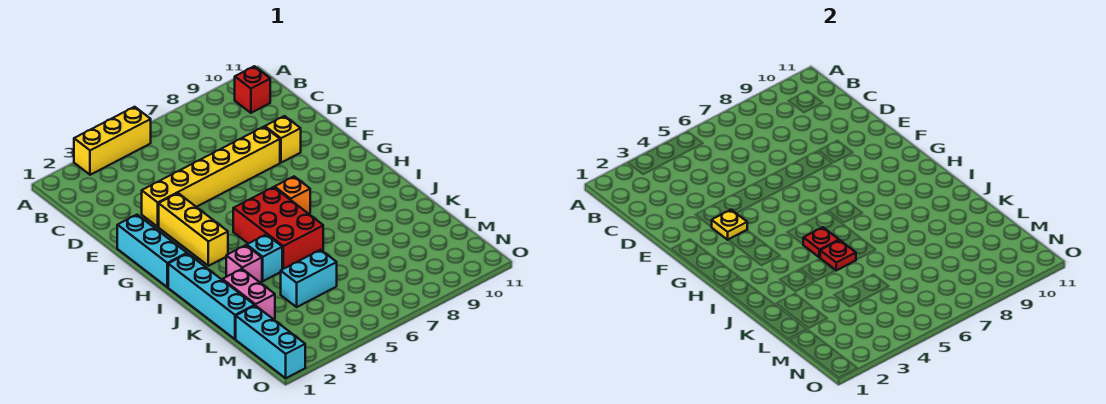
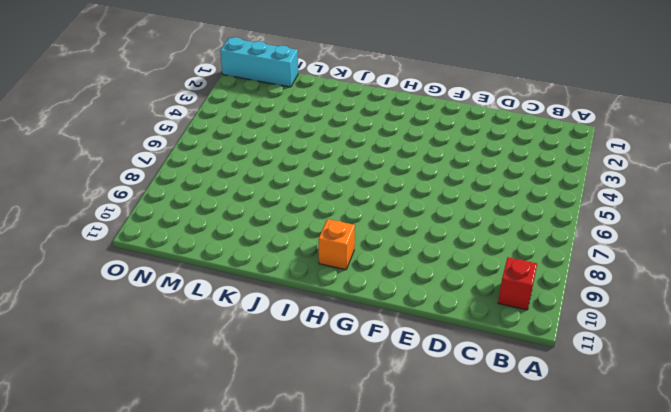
orange brick H10 level 1 -> orange brick H7 level 1
none -> yellow brick A3:A5 level 1
none -> yellow brick E3:E8 level 1
none -> yellow brick E9 level 1

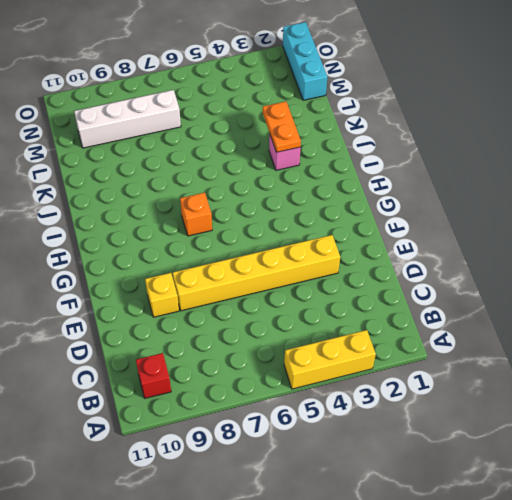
orange plate J3:K3 level 2 -> none
white brick M7:M10 level 1 -> none
none -> cyan brick F1:H1 level 1
none -> yellow brick F3:H3 level 1
none -> red brick H5:J6 level 1

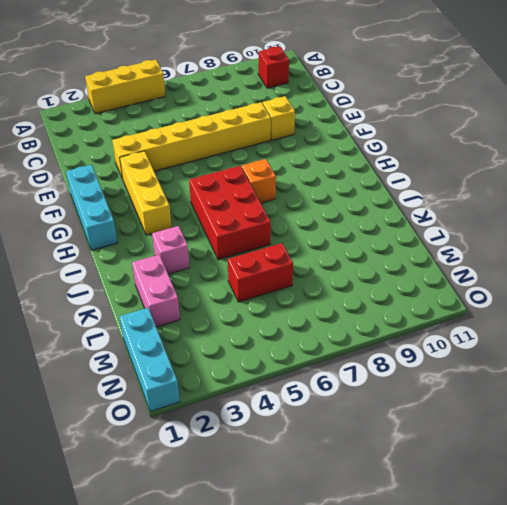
red brick L5:L6 level 1 -> cyan brick L4:L5 level 1
none -> cyan brick I1:L1 level 1
none -> cyan brick J4 level 1
none -> yellow plate F3 level 2

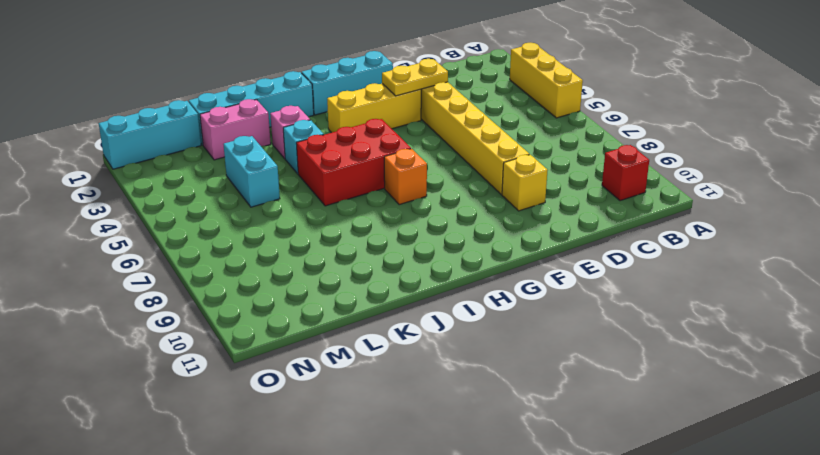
yellow plate E3:F3 level 2 -> yellow plate F3 level 2
none -> red plate I5 level 2
none -> red plate J5 level 2

